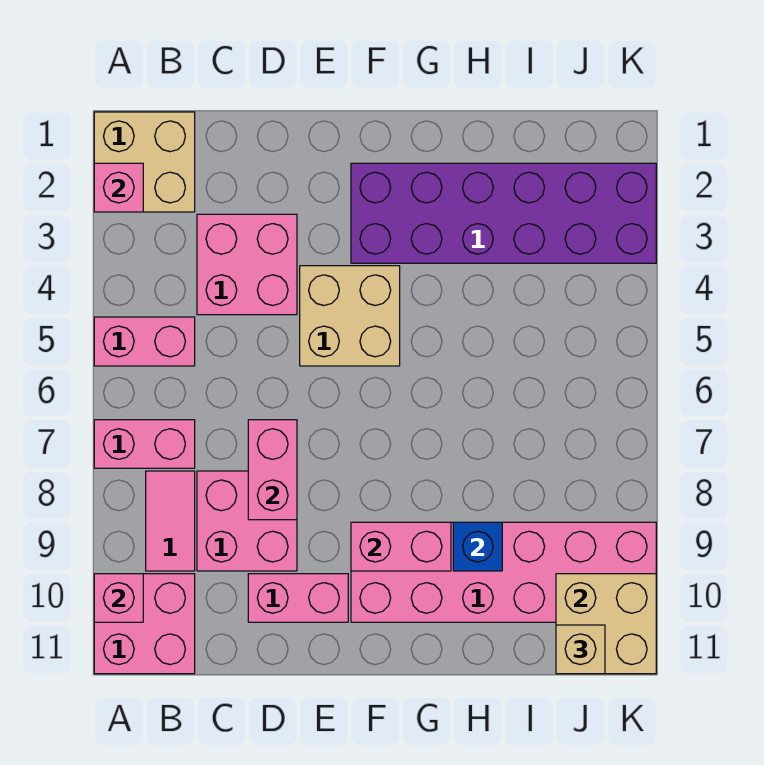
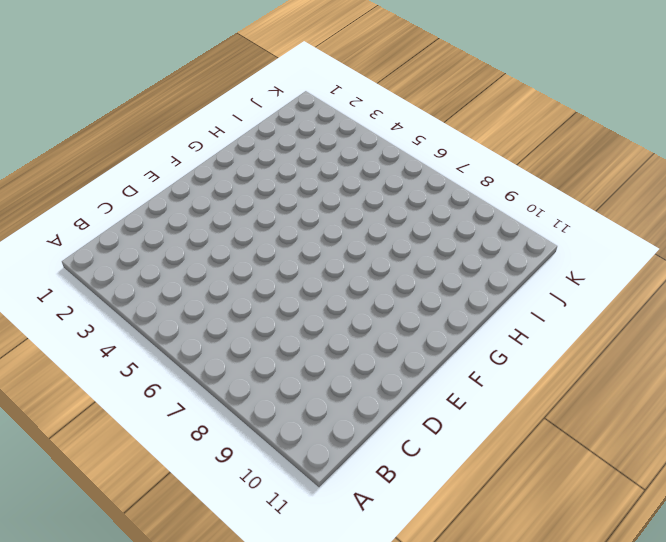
none -> tan brick A1:B2 level 1
none -> pink brick A5:B5 level 1
none -> pink brick A7:B7 level 1

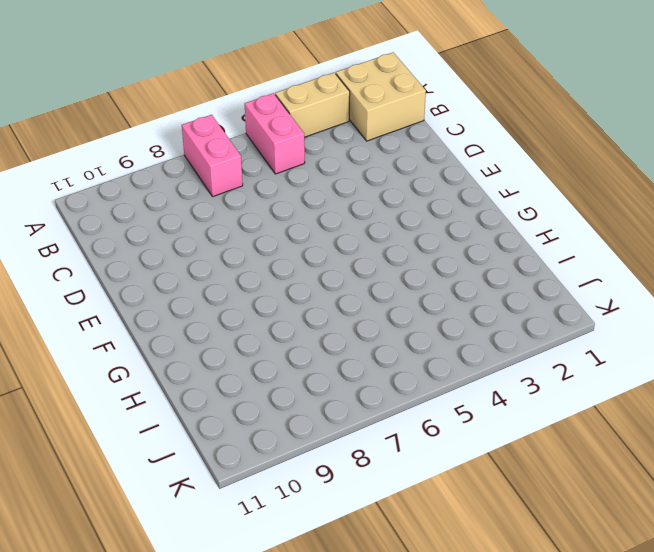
tan brick A3:A4 level 1 -> none
none -> pink brick A10:B11 level 1
none -> pink tile B8:B9 level 1
none -> pink brick C3:D4 level 1

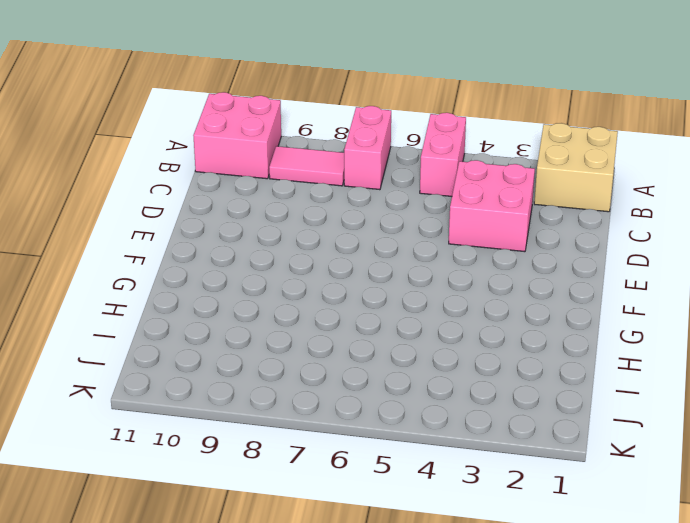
none -> pink brick C8:D9 level 1
none -> pink brick D10:E10 level 1
none -> tan brick E4:F5 level 1

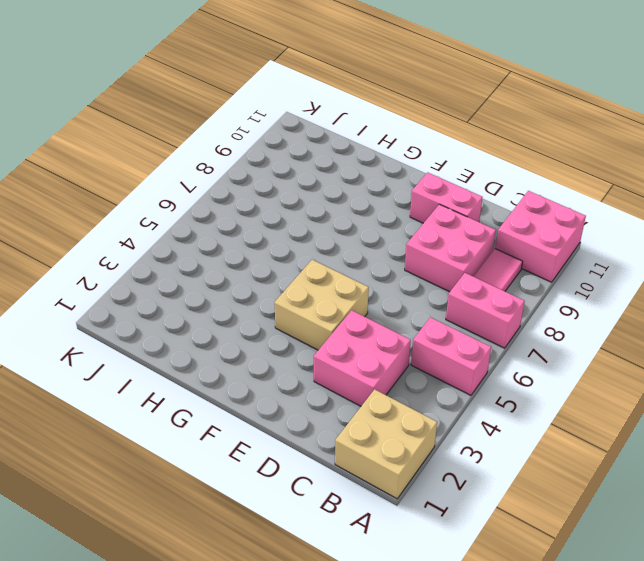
none -> purple brick F2:K3 level 1
none -> pink brick F9:K10 level 1
none -> pink brick A2 level 2

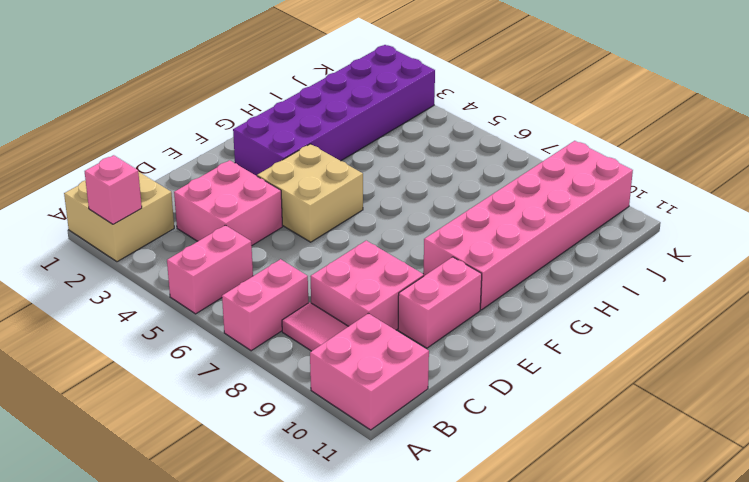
none -> pink brick A10 level 2
none -> pink brick D7:D8 level 2
none -> pink brick F9:G9 level 2

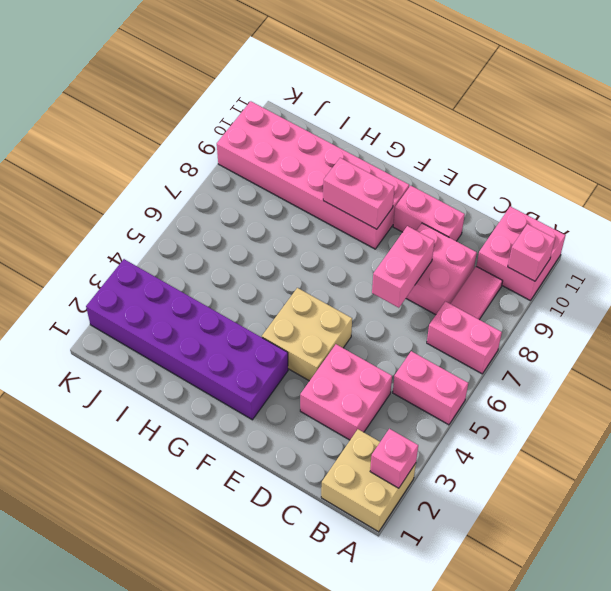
none -> blue brick H9 level 2
none -> tan brick J10:K11 level 2
none -> tan brick J11 level 3

